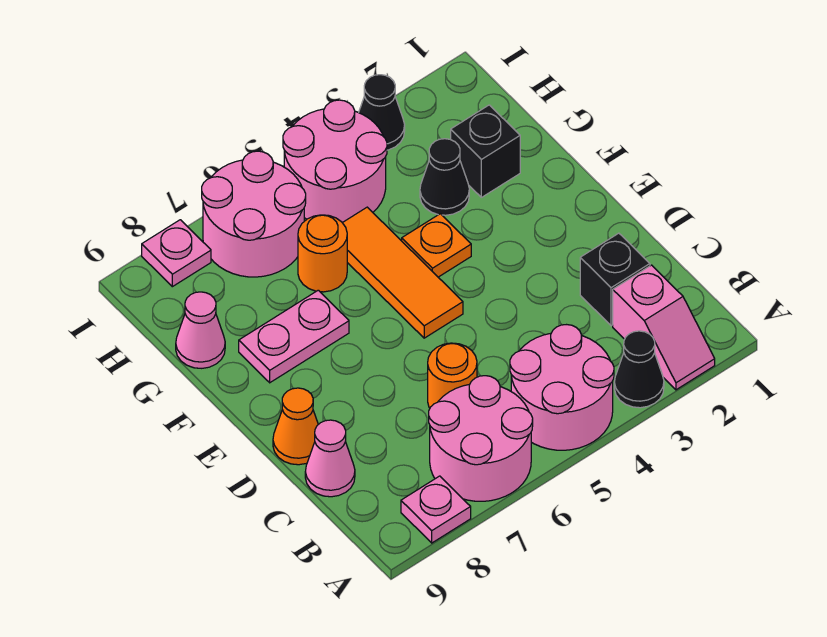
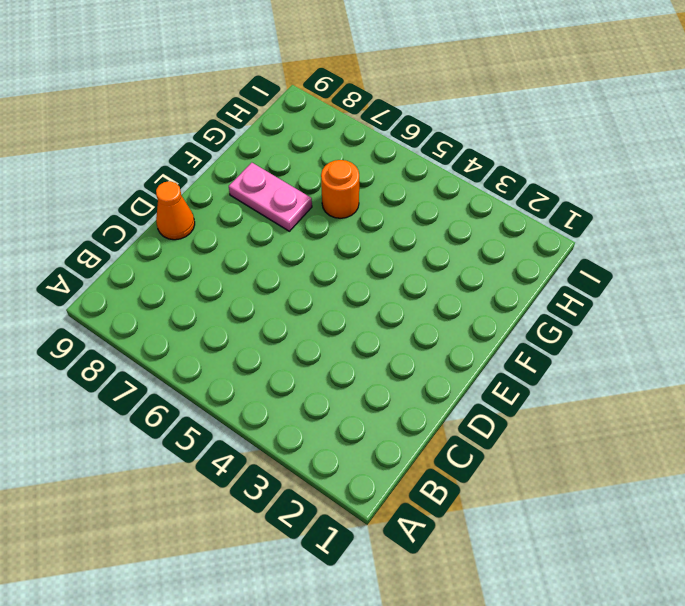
none -> pink slope A2:B2 level 1 top B
none -> black cone A3 level 1
none -> pink round brick A4:B5 level 1

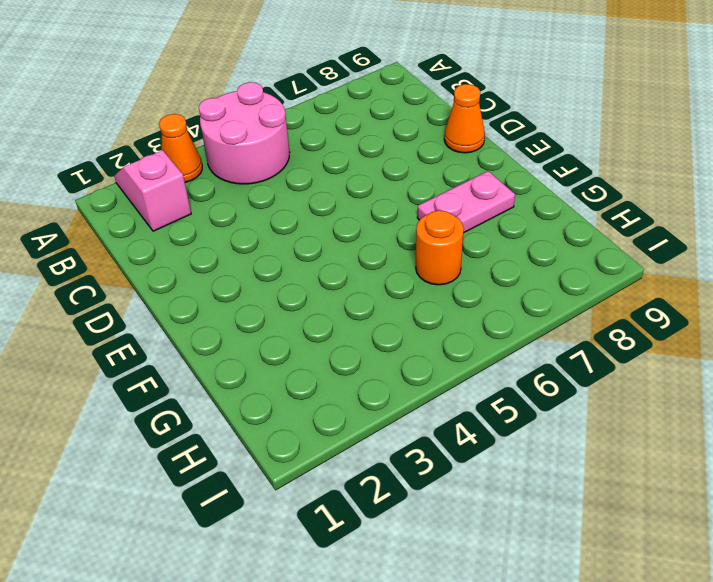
orange cone A3 level 1 -> black cone A3 level 1
none -> pink round brick A6:B7 level 1
none -> pink plate A8 level 1
none -> black brick C2 level 1

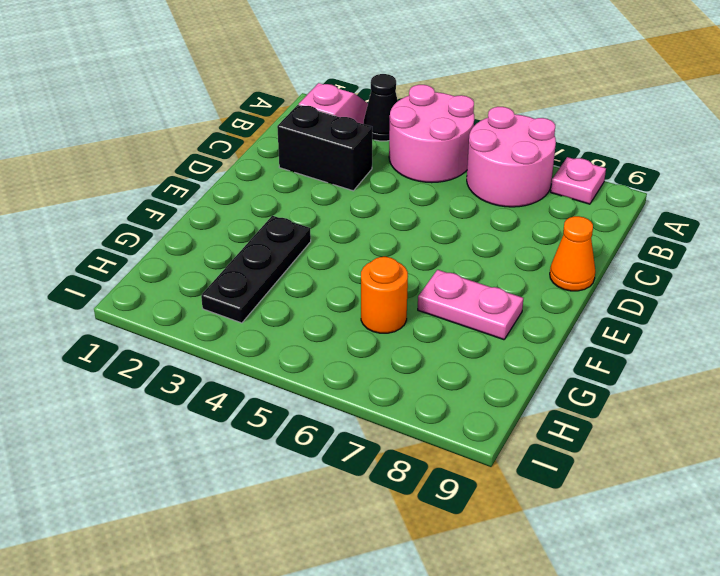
black brick C2:C3 level 1 -> black brick C2 level 1
black plate F3:H3 level 1 -> black cone G3 level 1
none -> orange round brick C6 level 1
none -> pink cone C9 level 1
none -> orange tile E5:G5 level 1

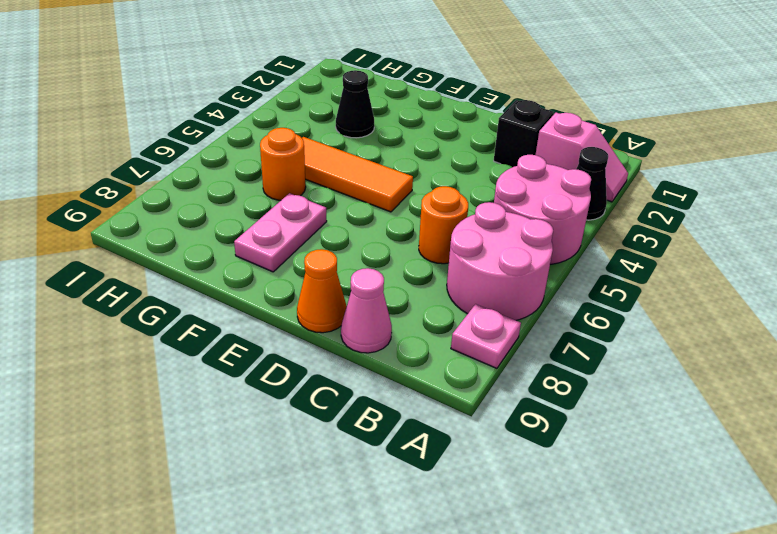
none -> orange plate F4 level 1
none -> black brick G2 level 1
none -> pink cone G9 level 1

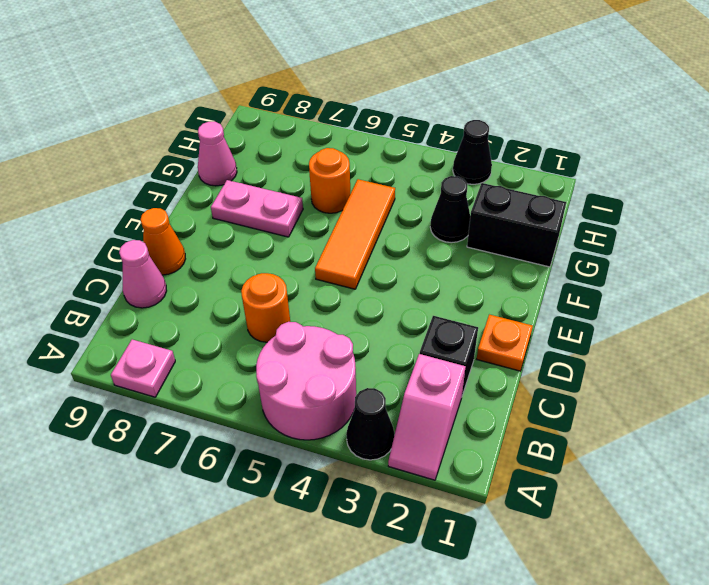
orange plate D1 level 1 -> orange plate F4 level 1
black brick G1:G2 level 1 -> black brick G2 level 1
none -> pink round brick A6:B7 level 1
none -> pink round brick H4:I5 level 1
none -> pink round brick H6:I7 level 1

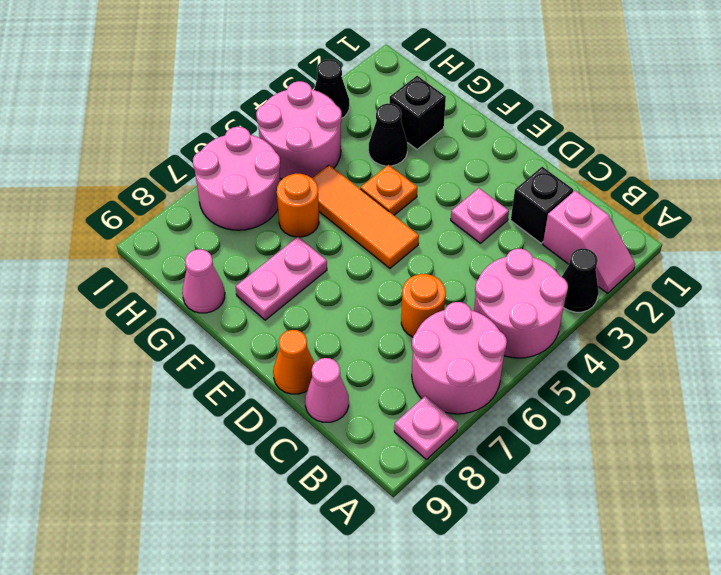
pink plate D3 level 1 -> pink plate I8 level 1

